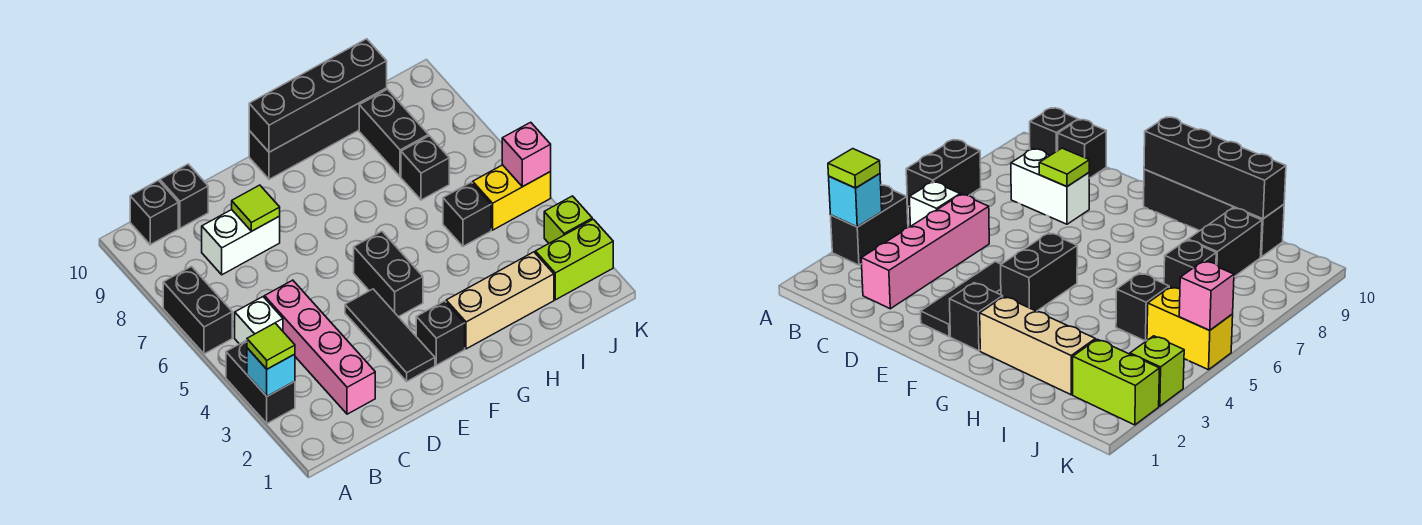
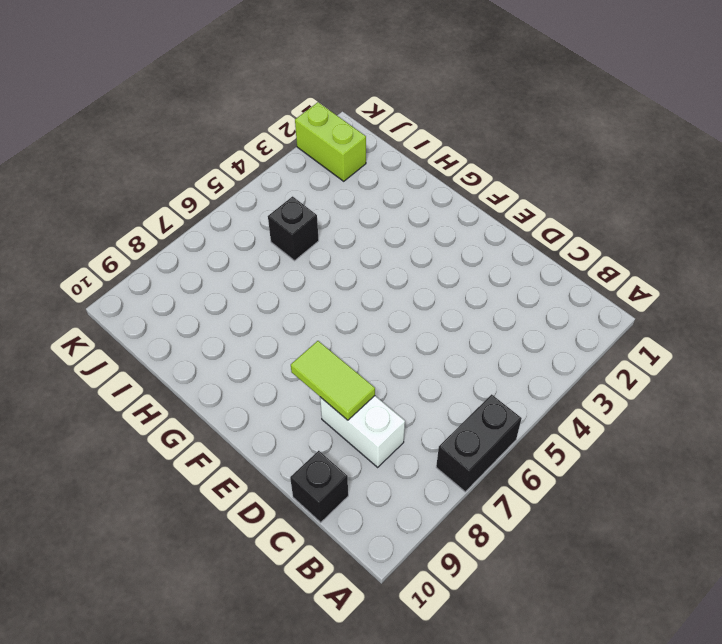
lime tile D8:E8 level 2 -> lime tile D8 level 2
none -> black brick A3:A4 level 1
none -> white brick B5 level 1
none -> black brick B10 level 1

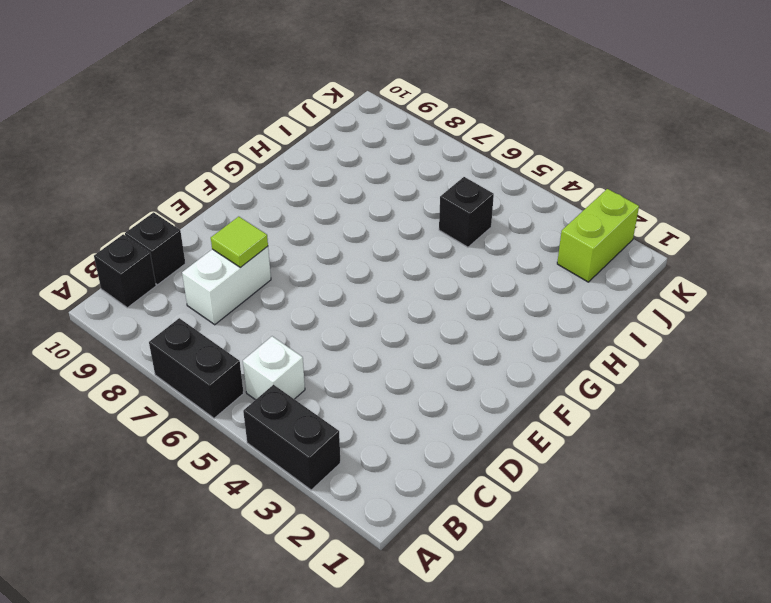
none -> pink brick C2:C5 level 1
none -> black tile E2:E4 level 1
none -> black brick F2 level 1

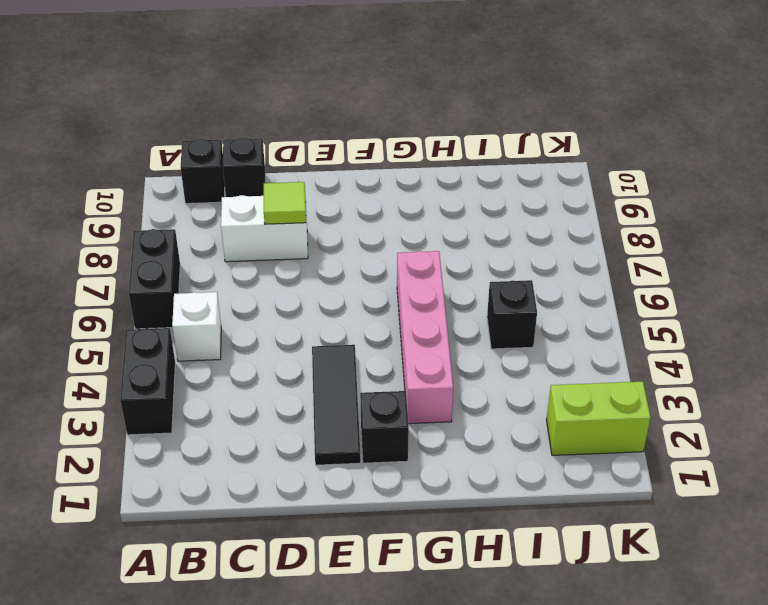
pink brick G3:G6 level 1 -> pink brick C2:C5 level 1
none -> black brick F4:F5 level 1
none -> black brick F10:I10 level 1
none -> tan brick G2:I2 level 1

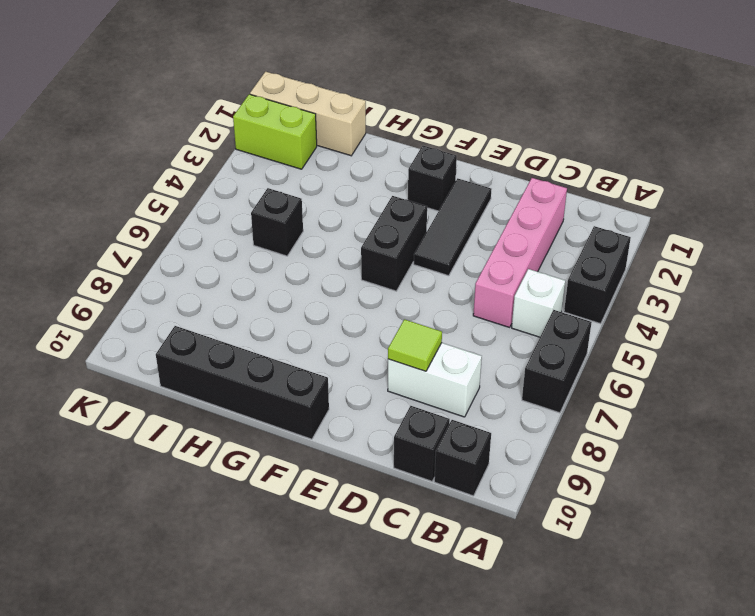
tan brick I1:K1 level 1 -> tan brick G2:I2 level 1
none -> black brick I7 level 1
none -> black brick I8:I9 level 1
none -> yellow brick J5:K5 level 1

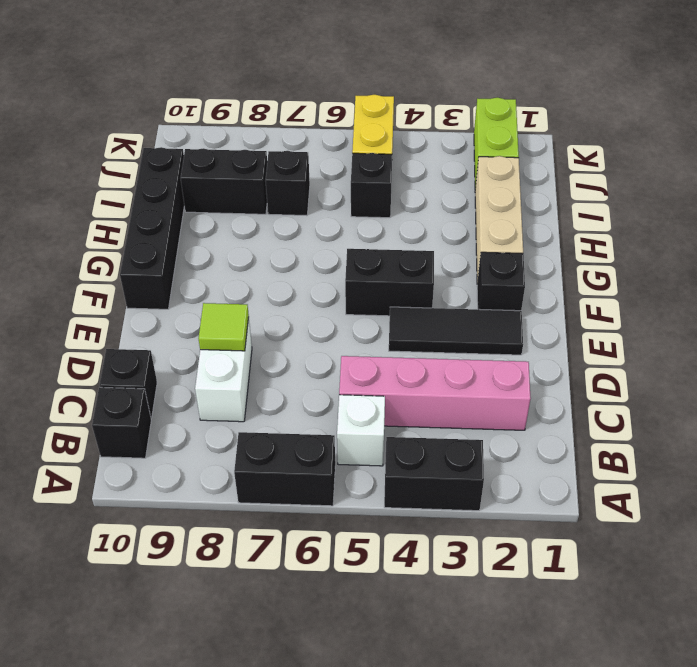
none -> lime brick K3 level 1
none -> cyan brick A3 level 2
none -> black brick F10:I10 level 2

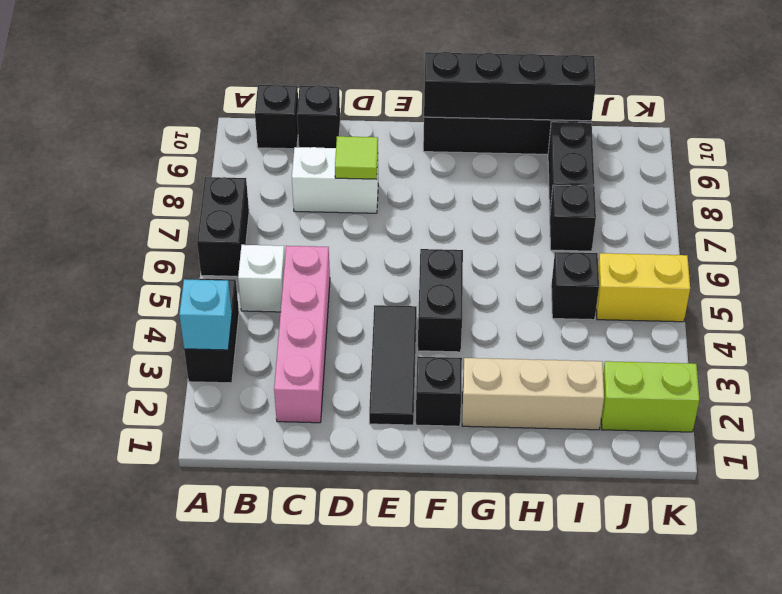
none -> lime brick K3 level 1
none -> pink brick K5 level 2
none -> lime tile A3 level 3

